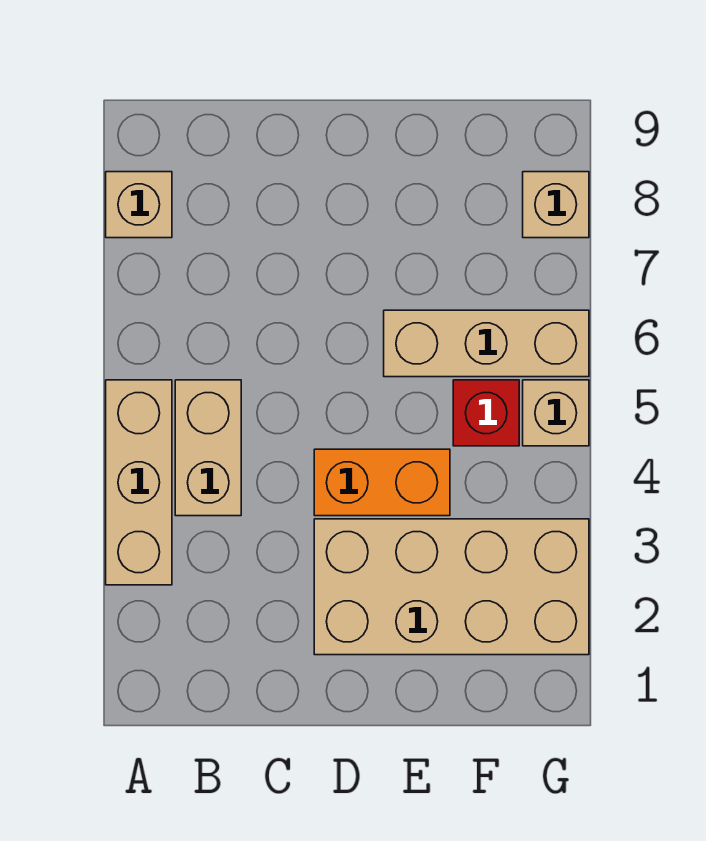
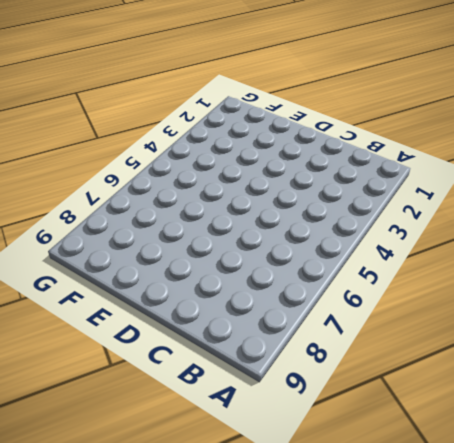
none -> tan brick A3:A5 level 1
none -> tan brick A8 level 1

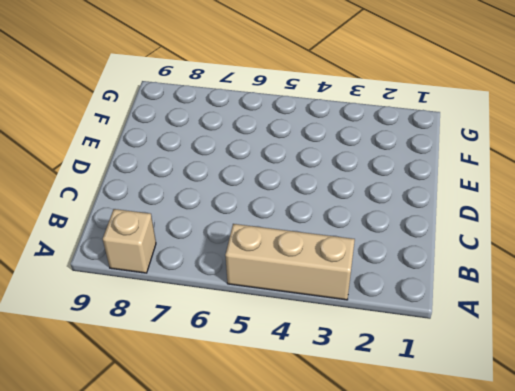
none -> tan brick B4:B5 level 1
none -> tan brick D2:G3 level 1

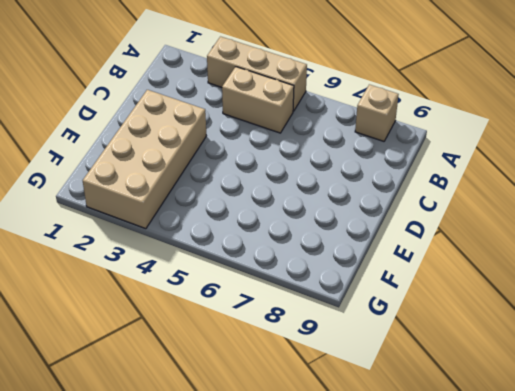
none -> orange brick D4:E4 level 1
none -> tan brick E6:G6 level 1

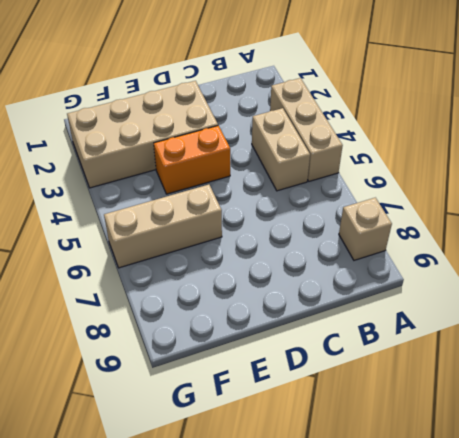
none -> red brick F5 level 1
none -> tan brick G5 level 1

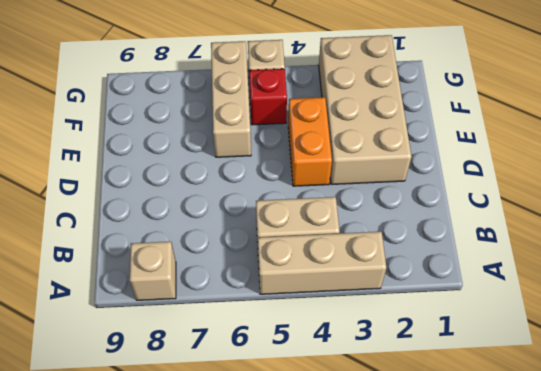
none -> tan brick G8 level 1

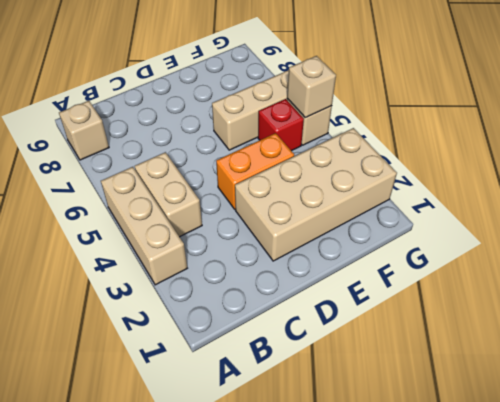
tan brick G5 level 2 -> tan brick G8 level 1

